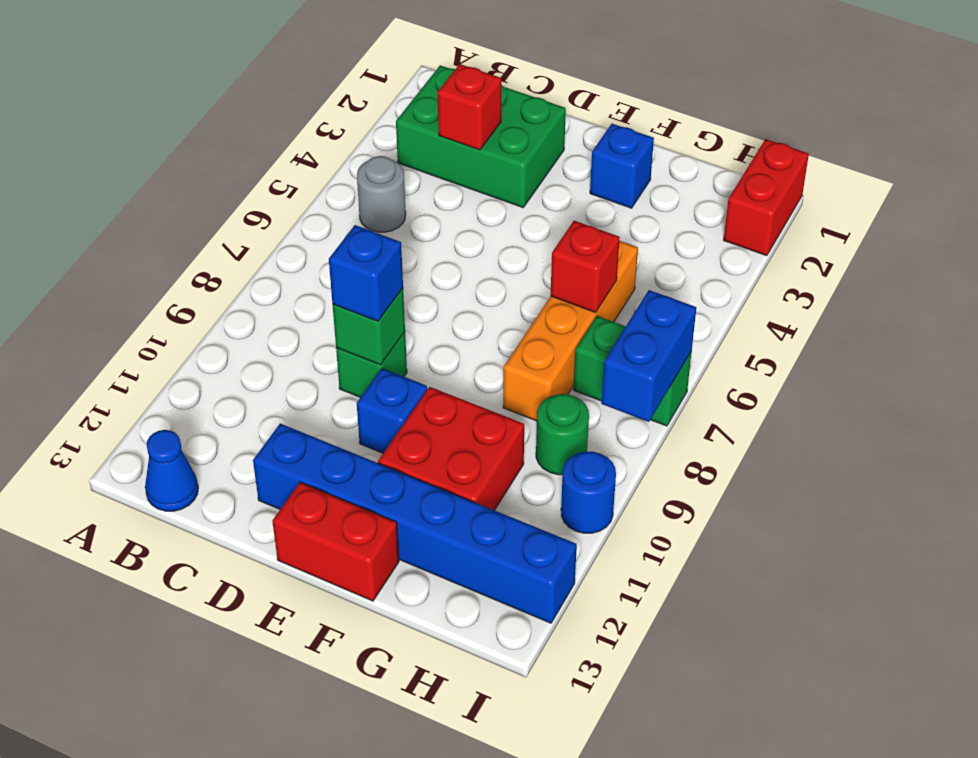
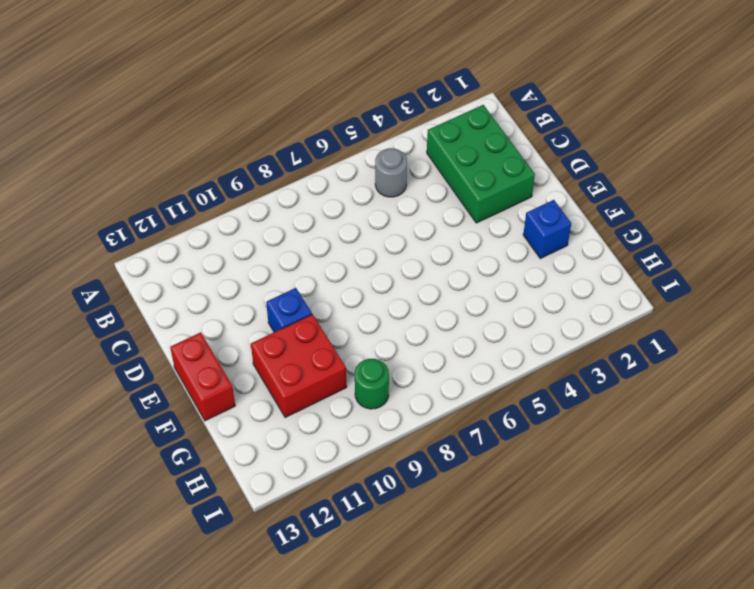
none -> blue cone B13 level 1
none -> green brick D9 level 1
none -> blue brick D12:I12 level 1

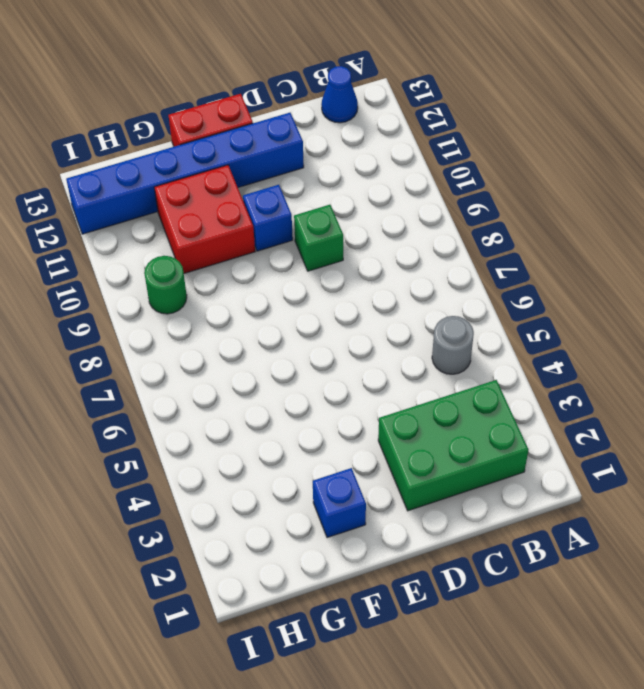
none -> orange brick G5:G8 level 1
none -> green brick H7:I7 level 1
none -> red brick I1:I2 level 1

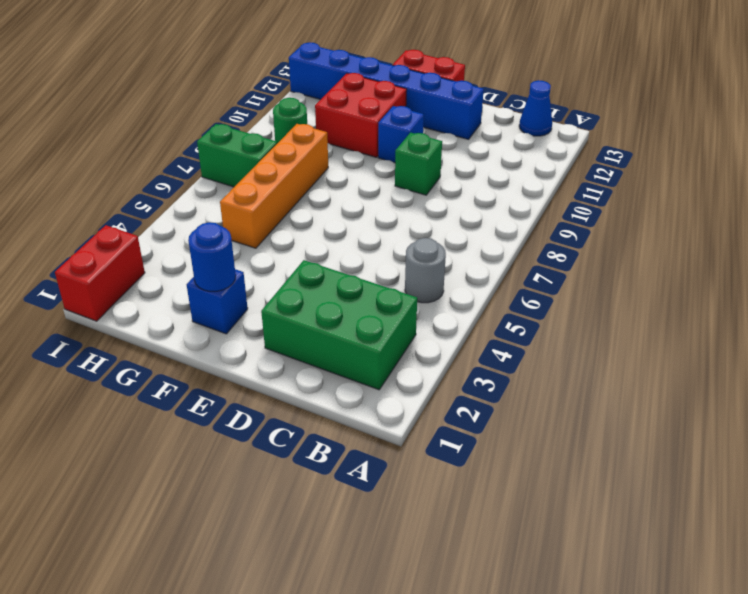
blue round brick F2 level 2 -> blue round brick I10 level 1
none -> red brick C3 level 2
none -> green brick D9 level 2
none -> red brick G6 level 2

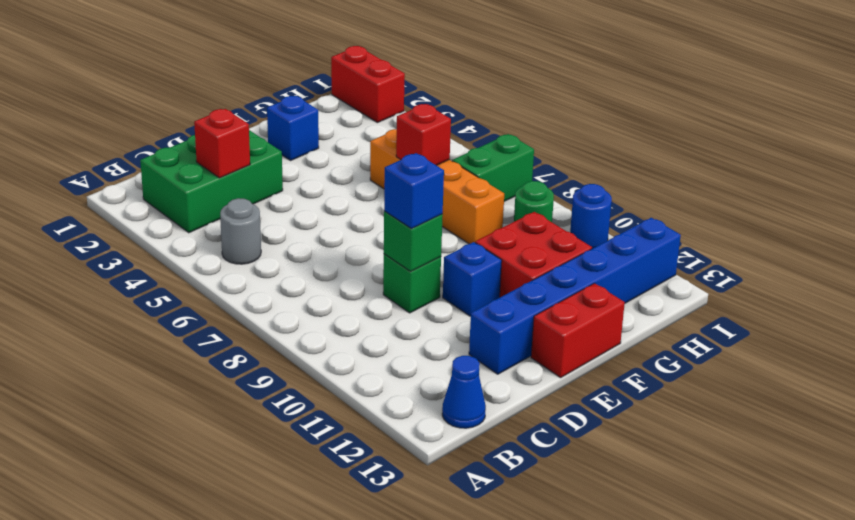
none -> blue brick I7:I8 level 2

